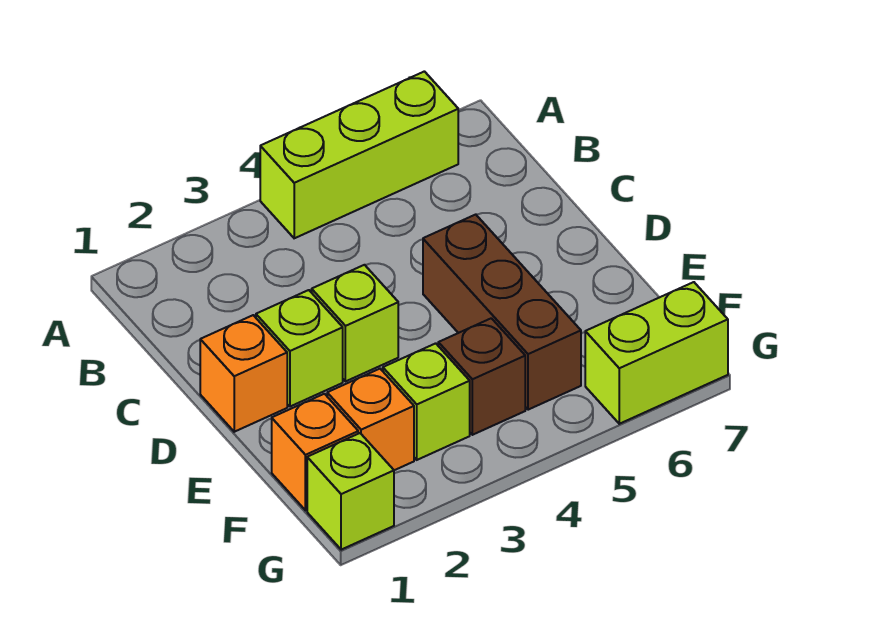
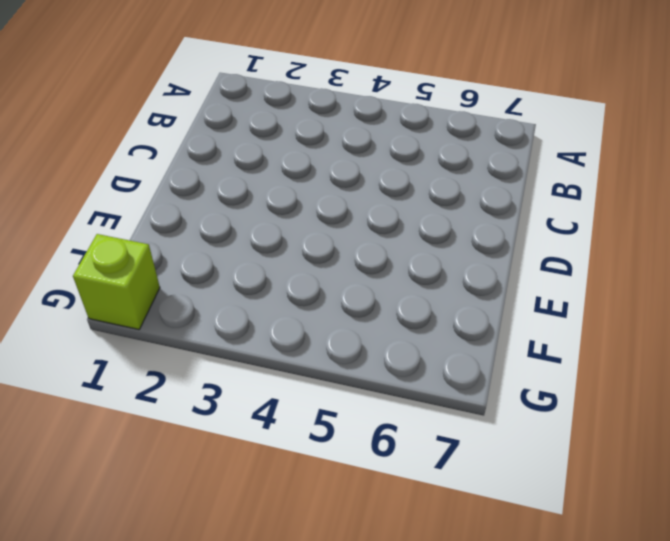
none -> lime brick A4:A6 level 1
none -> orange brick D1 level 1

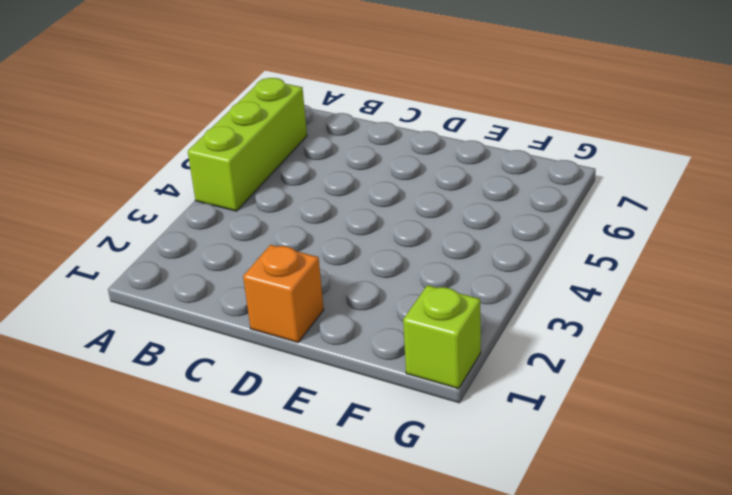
none -> lime brick D2 level 1
none -> lime brick D3 level 1

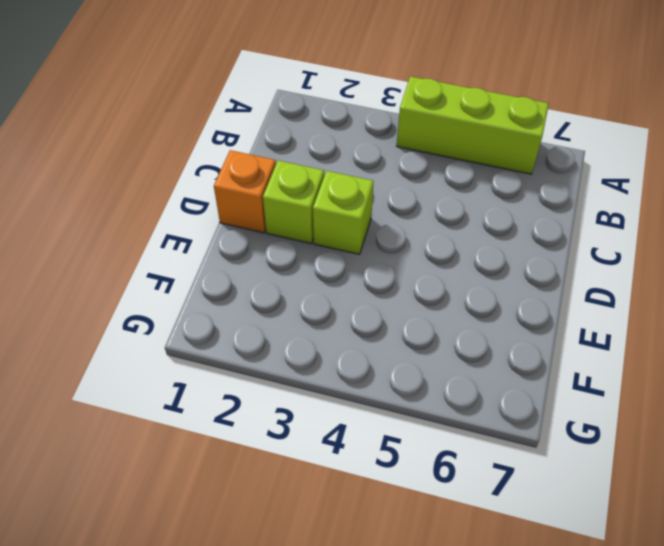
none -> brown brick D5:F5 level 1
none -> orange brick F1 level 1

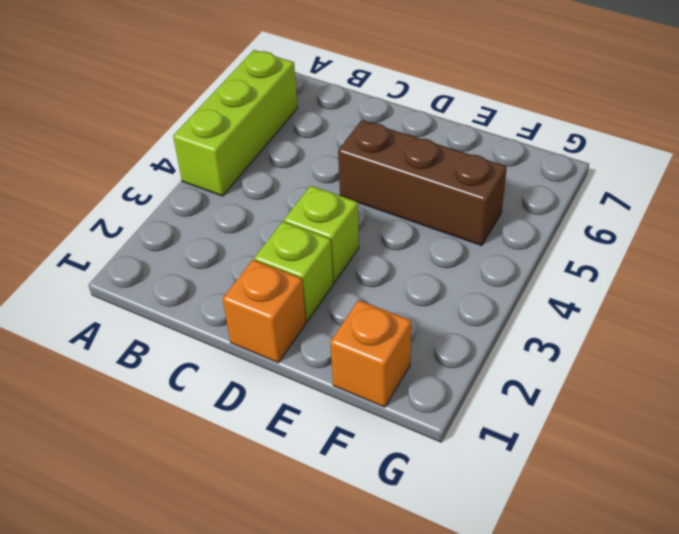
none -> orange brick F2 level 1
none -> lime brick F3 level 1

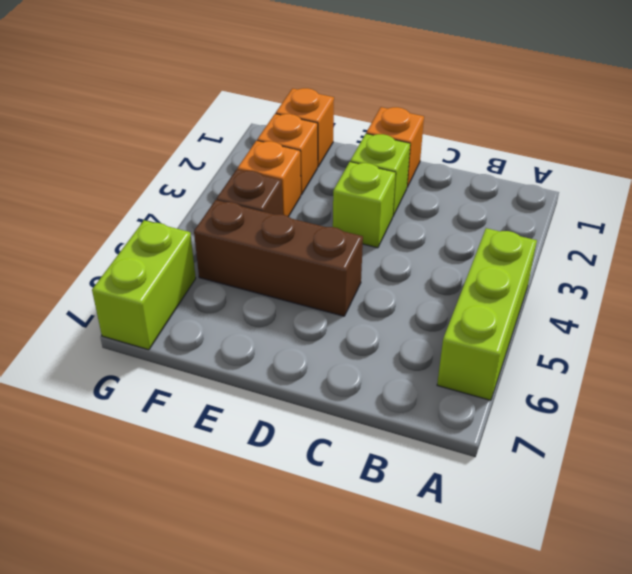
orange brick F3 level 1 -> lime brick F3 level 1
none -> lime brick G1 level 1

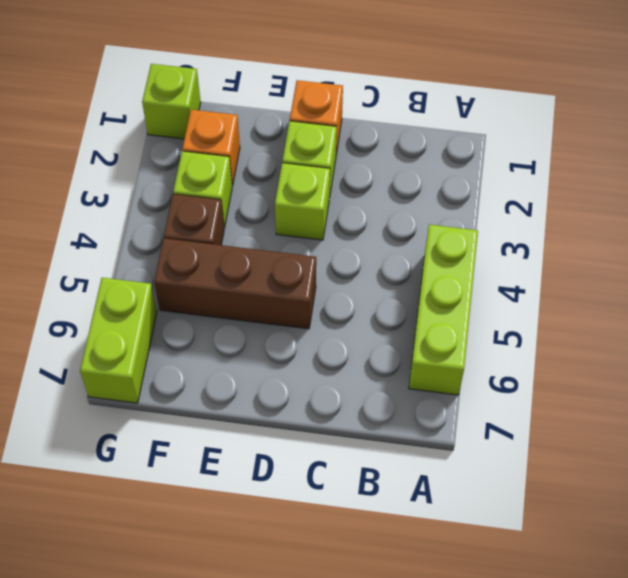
none -> orange brick F1 level 1

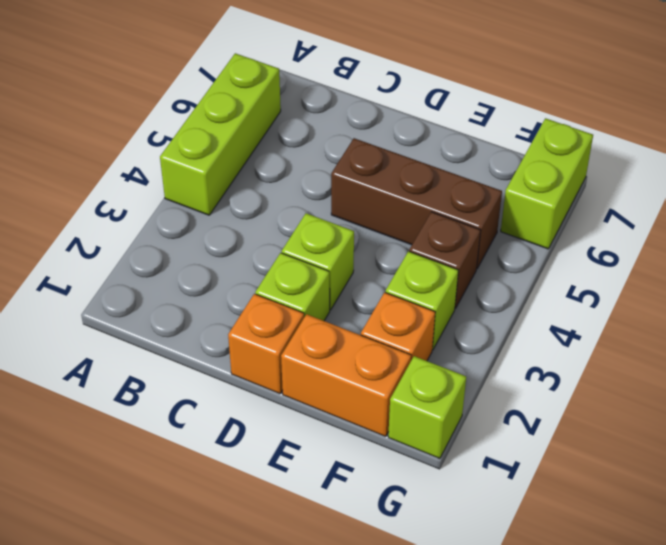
orange brick E1:F1 level 1 -> orange brick F1 level 1

